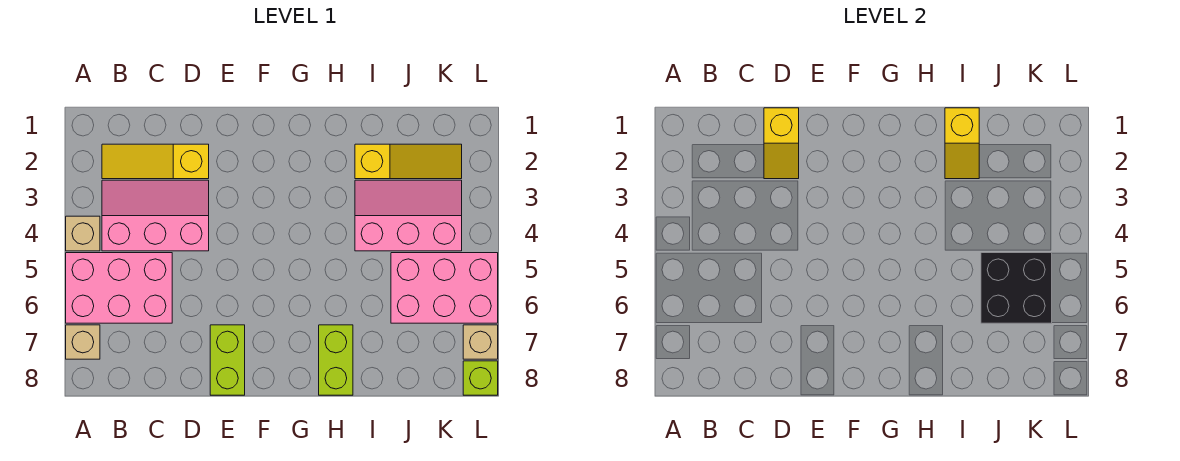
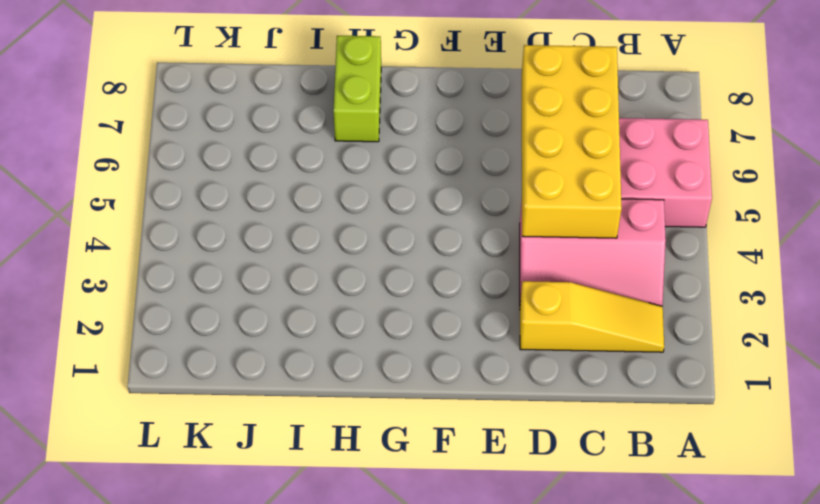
yellow brick C4:D7 level 2 -> none
none -> tan brick A4 level 1
none -> tan brick A7 level 1
none -> lime brick E7:E8 level 1

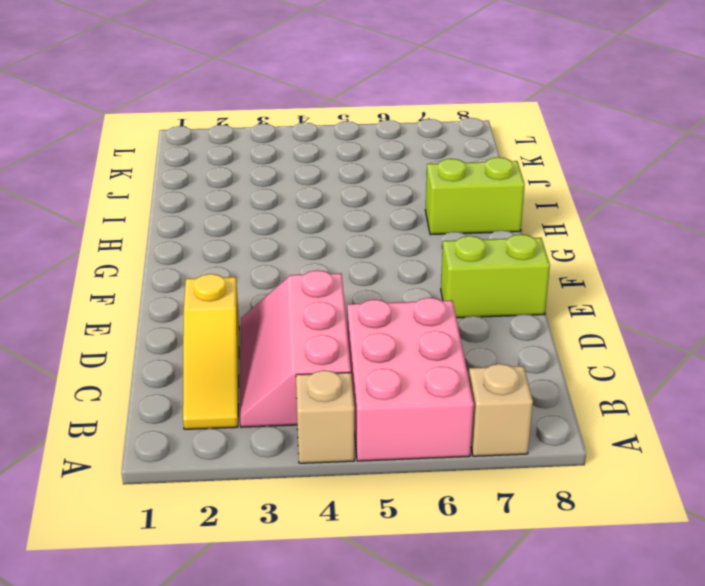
none -> yellow slope I2:K2 level 1 top I
none -> pink slope I3:K4 level 1 top 4
none -> pink brick J5:L6 level 1

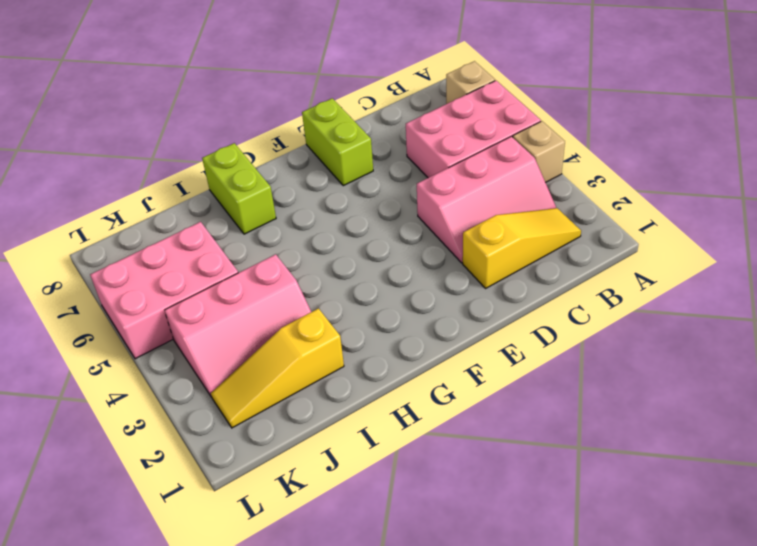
none -> tan brick L7 level 1
none -> lime brick L8 level 1
none -> yellow slope D1:D2 level 2 top 1

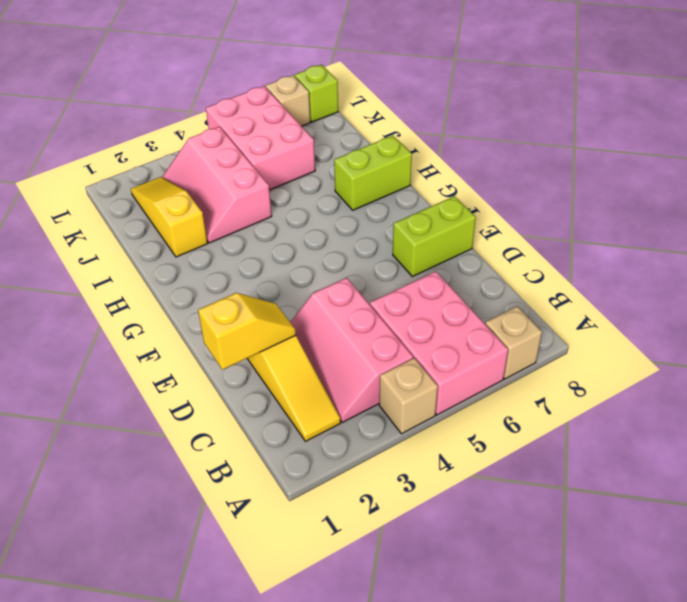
none -> yellow slope I1:I2 level 2 top 1
none -> black brick J5:K6 level 2

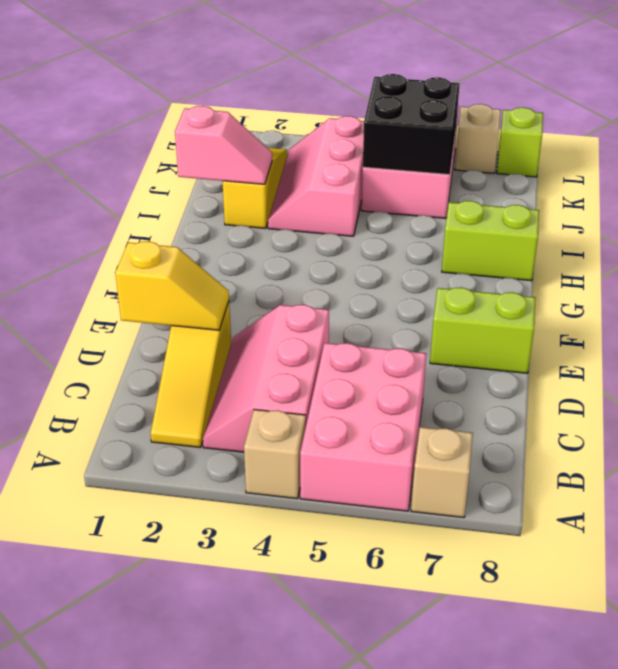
pink slope I1:I2 level 2 top 1 -> yellow slope I1:I2 level 2 top 1

